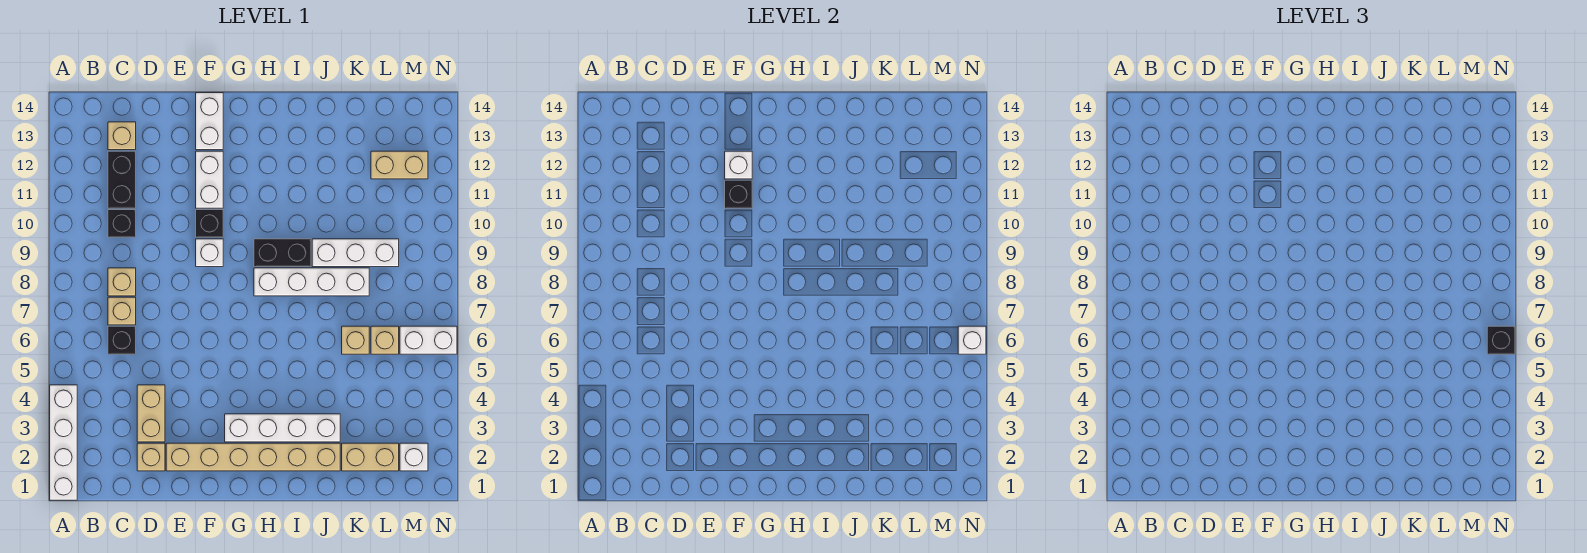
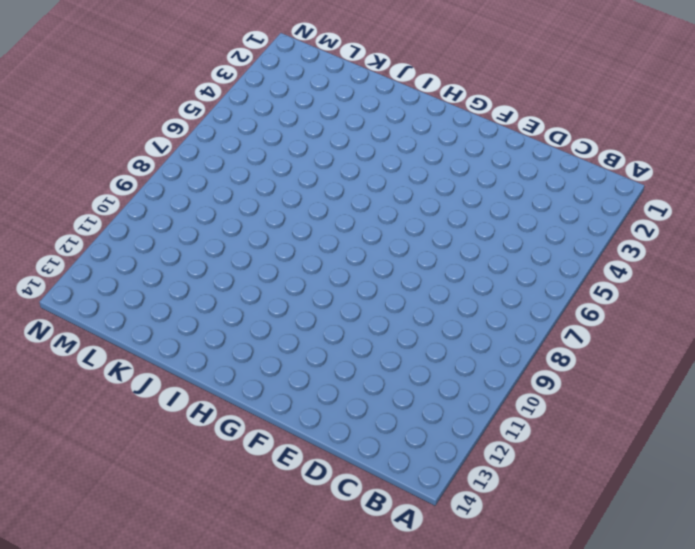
none -> white brick A1:A4 level 1
none -> black brick C6 level 1
none -> tan brick C7 level 1

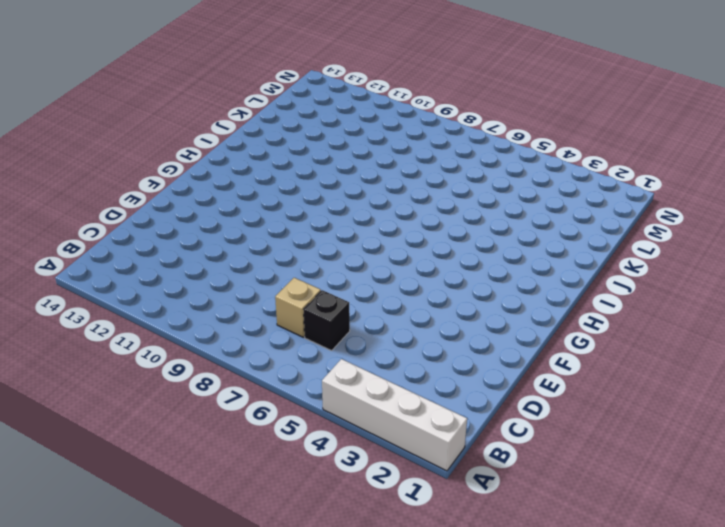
none -> tan brick C8 level 1
none -> black brick C10 level 1
none -> black brick C11:C12 level 1

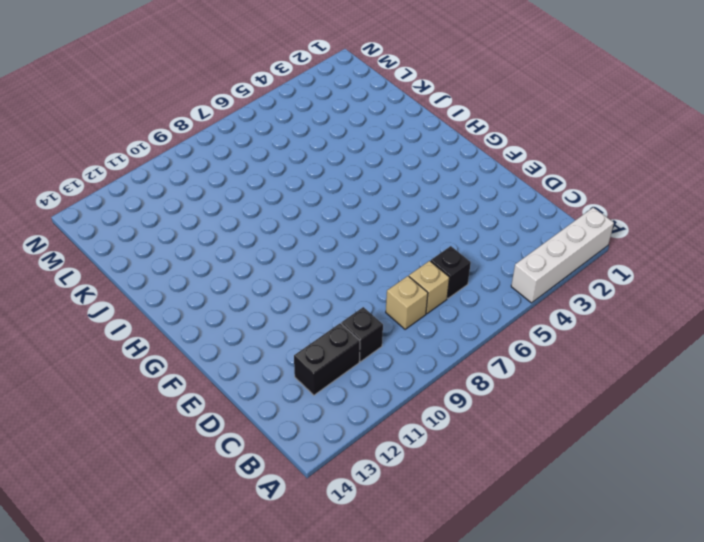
none -> tan brick C13 level 1
none -> tan brick D2 level 1
none -> tan brick D3:D4 level 1

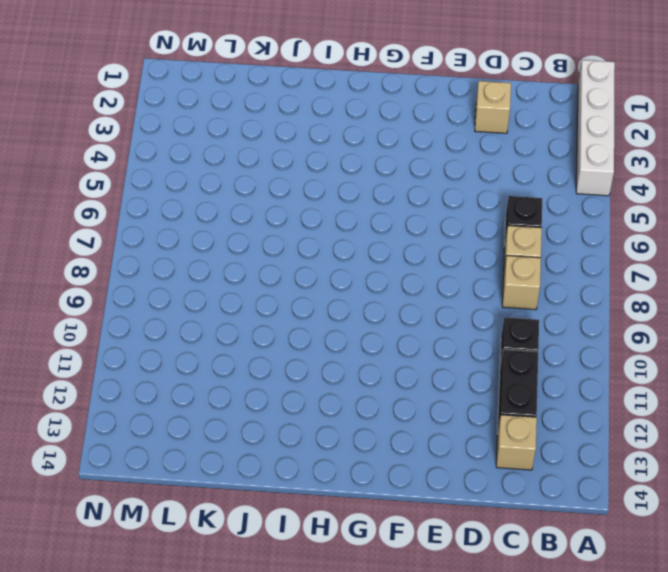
none -> tan brick D3:D4 level 1
none -> tan brick E2:J2 level 1
none -> white brick F9 level 1

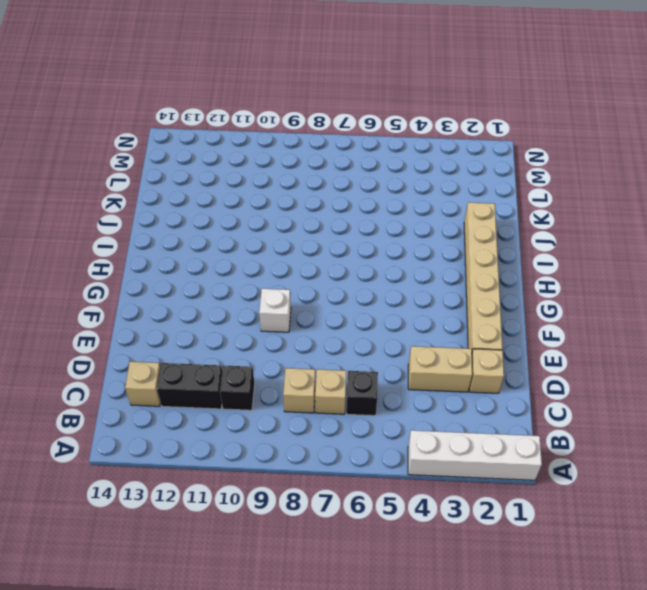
none -> black brick F10 level 1
none -> white brick F11:F12 level 1
none -> white brick F13:F14 level 1

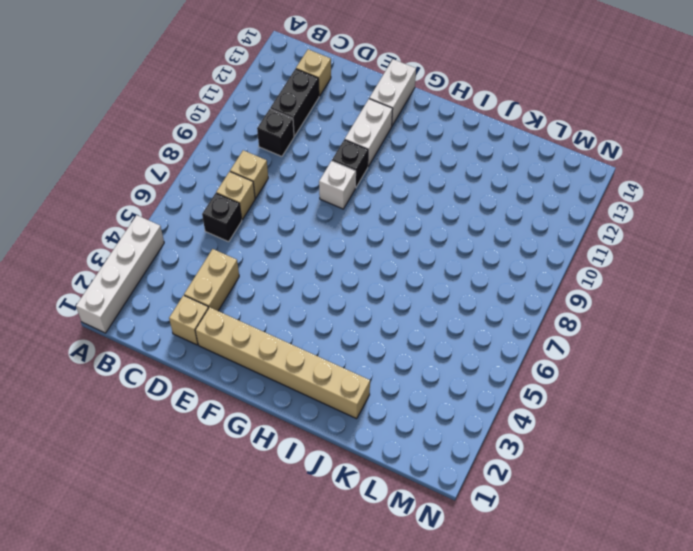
none -> white brick G3:J3 level 1
none -> white brick H8:K8 level 1
none -> black brick H9:I9 level 1

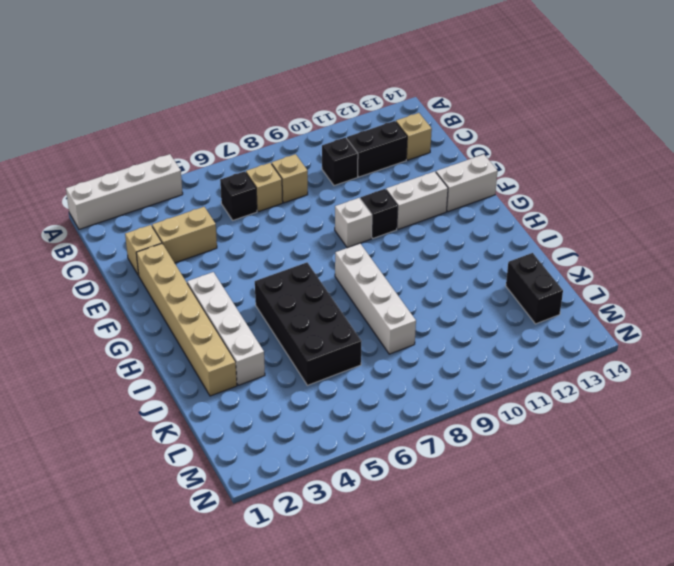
black brick H5:K6 level 1 -> tan brick K6 level 1
black brick K13:L13 level 1 -> black brick H9:I9 level 1
none -> white brick J9:L9 level 1
none -> tan brick K2:L2 level 1
none -> tan brick L6 level 1

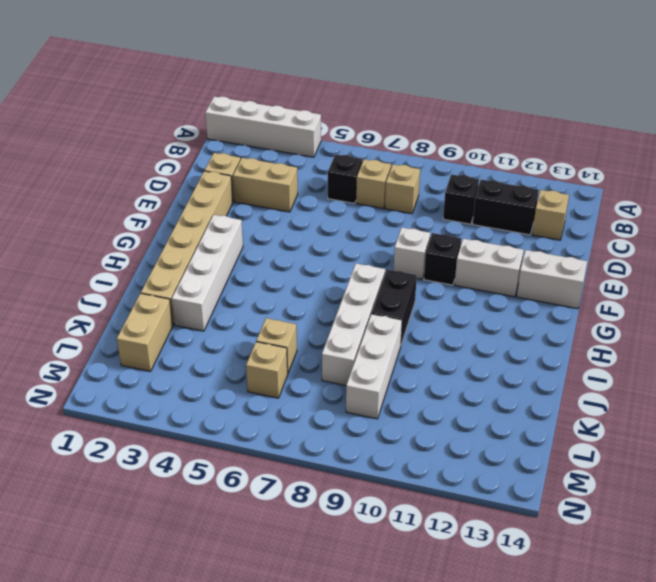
none -> tan brick L12:M12 level 1
none -> white brick M2 level 1
none -> white brick M6:N6 level 1

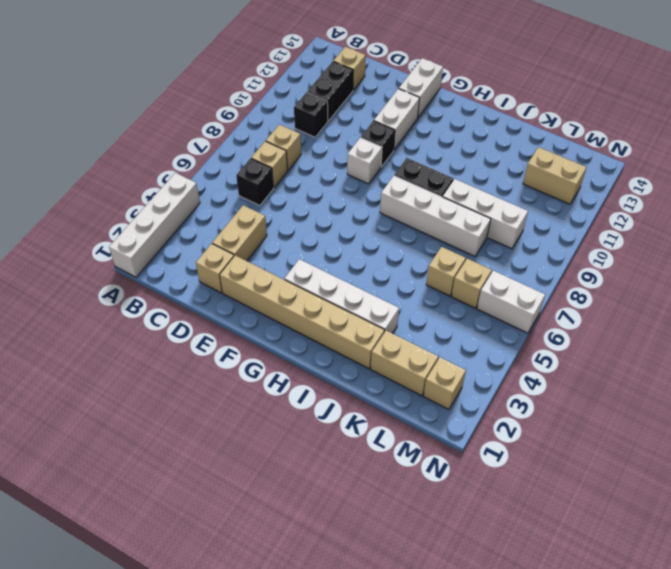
tan brick M2 level 1 -> white brick M2 level 1
none -> black brick F11 level 2
none -> white brick F12 level 2
none -> white brick N6 level 2

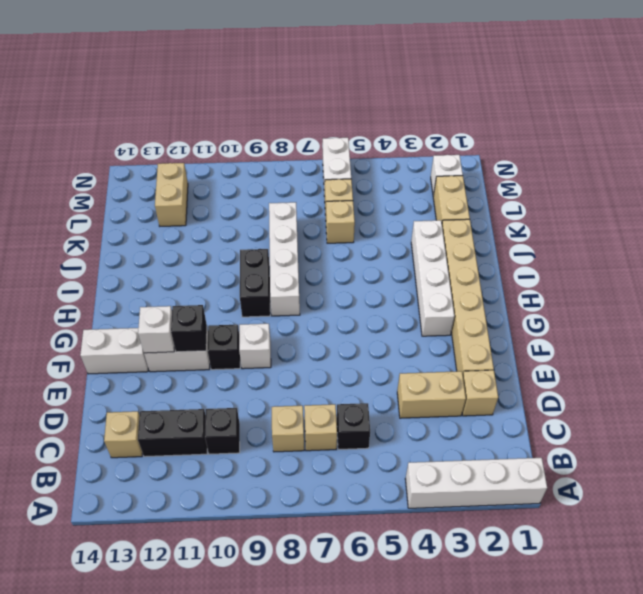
none -> white brick J9:L9 level 1
none -> white brick N6 level 2
none -> black brick N6 level 3

